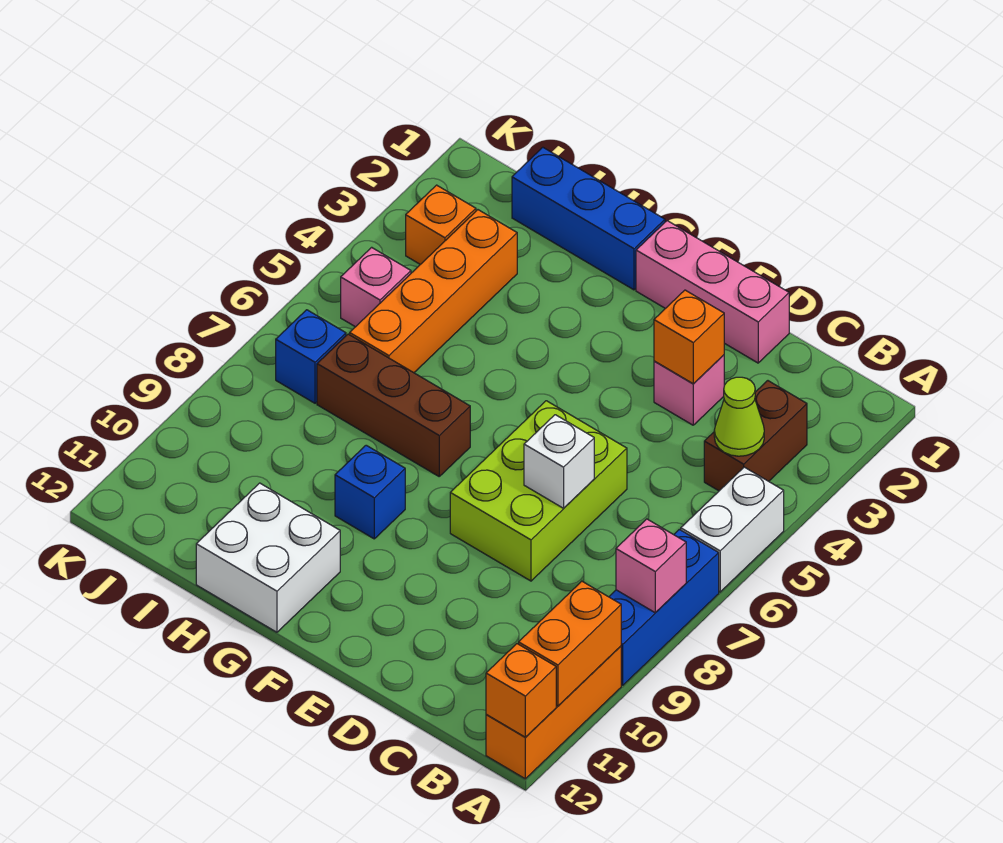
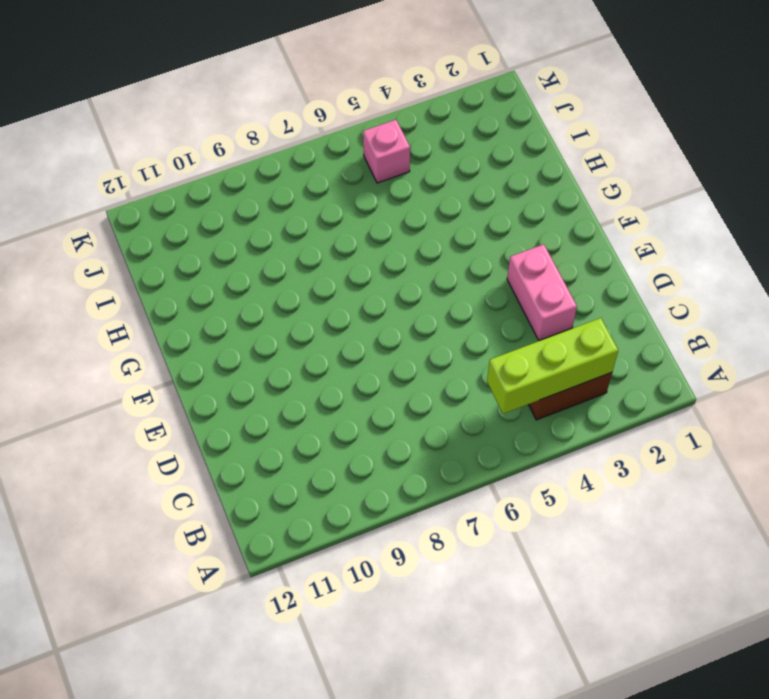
lime brick B3:B5 level 2 -> lime cone B4 level 2
pink brick D3:E3 level 1 -> pink brick D3 level 1
none -> white brick A5:A6 level 1
none -> blue brick A7:A9 level 1
none -> orange brick A10:A12 level 1

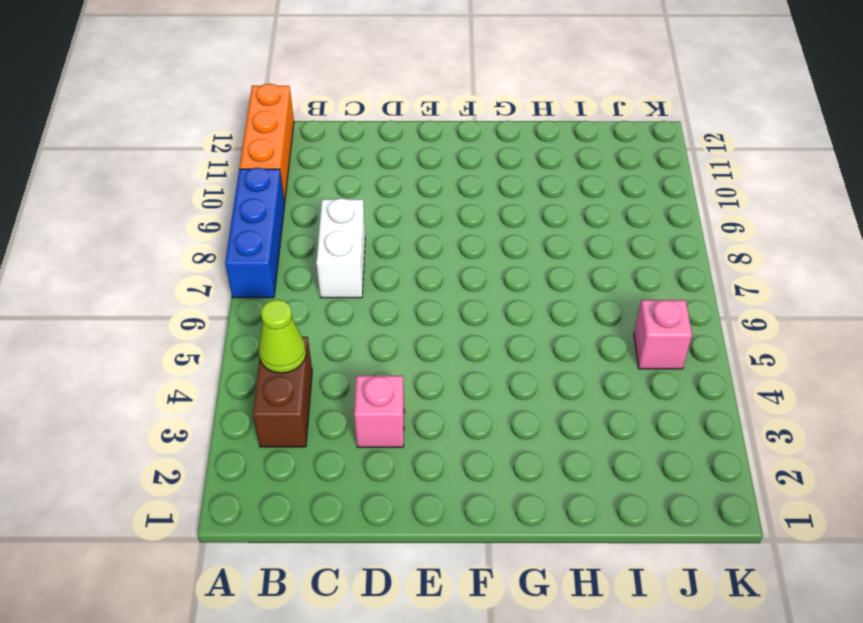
white brick C7:C8 level 1 -> white brick A5:A6 level 1
none -> pink brick D1:F1 level 1
none -> lime brick D6:E8 level 1
none -> blue brick G1:I1 level 1

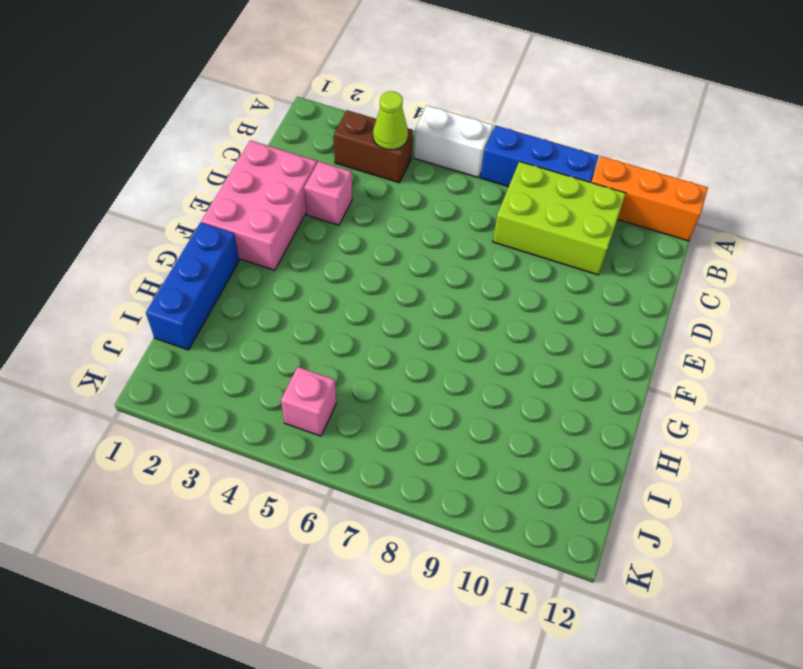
lime brick B8:C10 level 1 -> lime brick D6:E8 level 1
pink brick D1:F2 level 1 -> pink brick D1:F1 level 1
none -> brown brick G7:I7 level 1
none -> blue brick G9 level 1
none -> white brick G11:H12 level 1

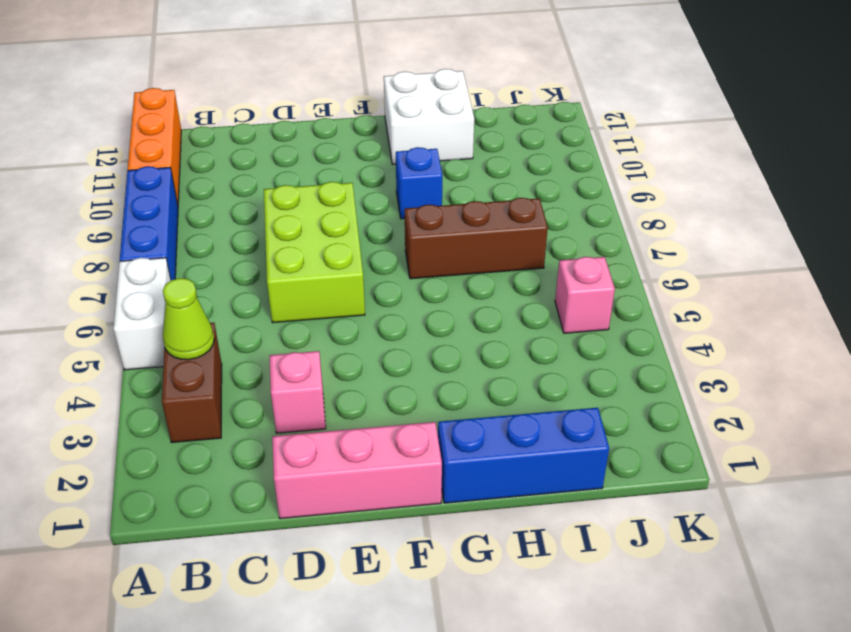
none -> orange brick I3:I6 level 1
none -> orange brick J3 level 1
none -> blue brick J7 level 1

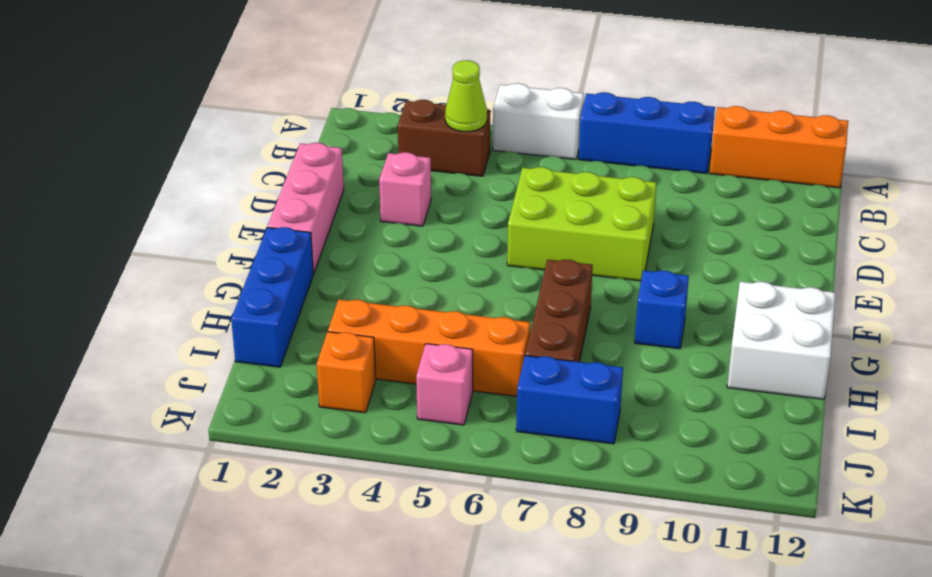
blue brick J7:J8 level 1 -> blue brick J7 level 1
none -> pink brick A8 level 2
none -> orange brick A10:A11 level 2
none -> orange brick A12 level 2

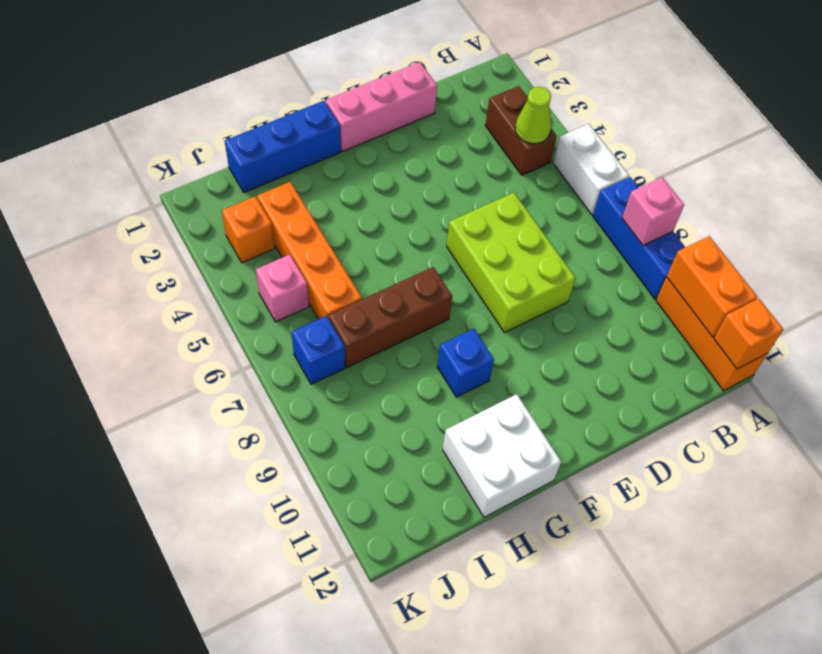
none -> pink brick D3 level 1
none -> orange brick D3 level 2
none -> white brick D7 level 2

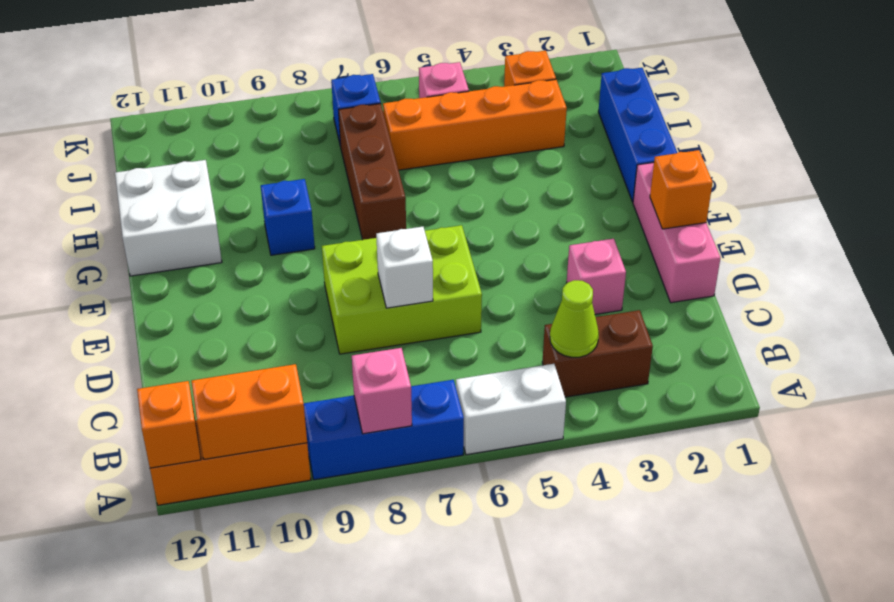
orange brick E1 level 2 -> orange brick D3 level 2

